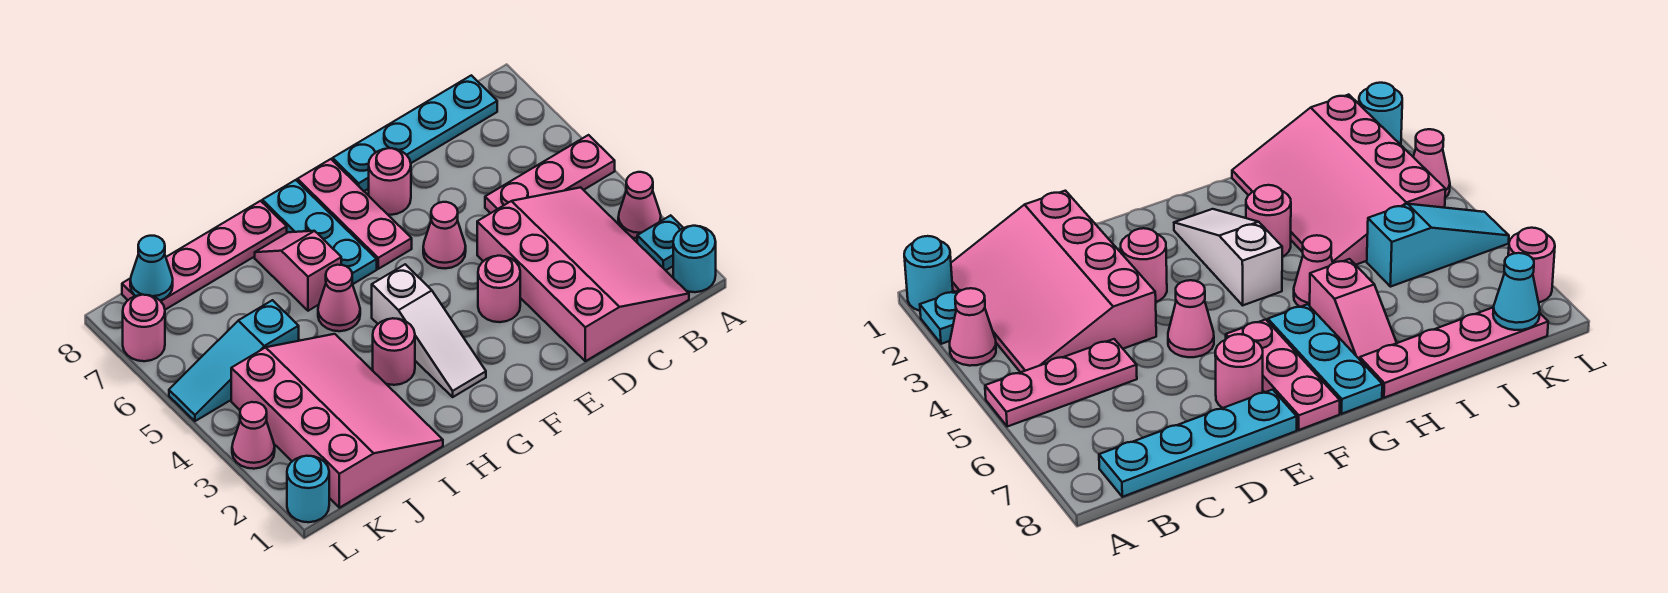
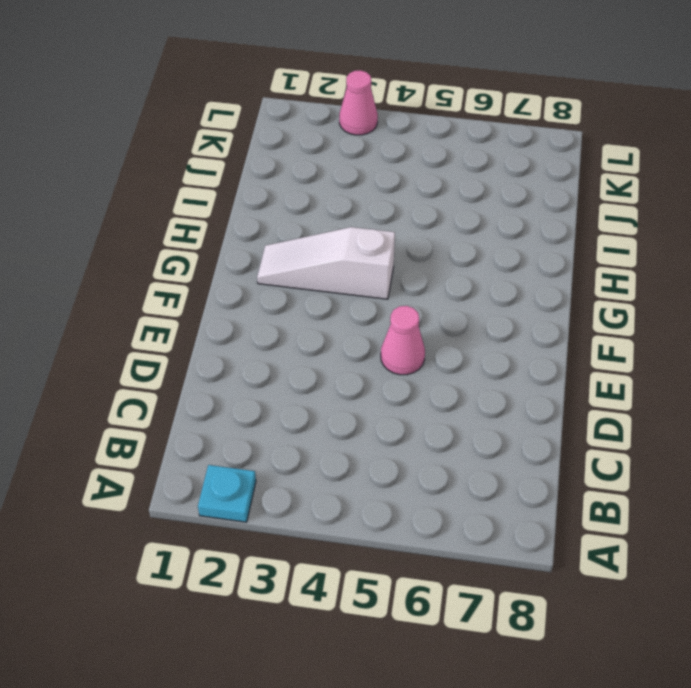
none -> cyan round brick A1 level 1
none -> pink cone A3 level 1
none -> pink plate A5:C5 level 1

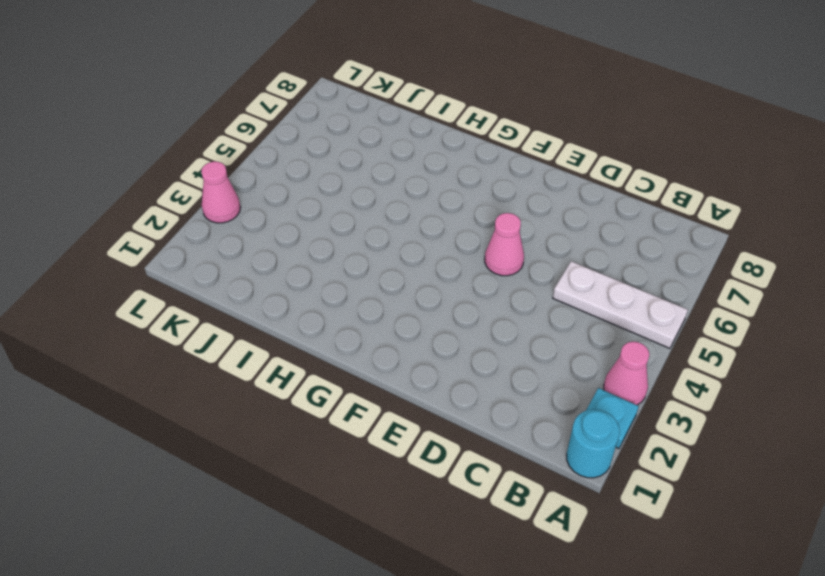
white plate A5:C5 level 1 -> pink plate A5:C5 level 1
none -> pink slope B1:D4 level 1 top D
none -> cyan plate B8:E8 level 1
none -> pink round brick E3 level 1

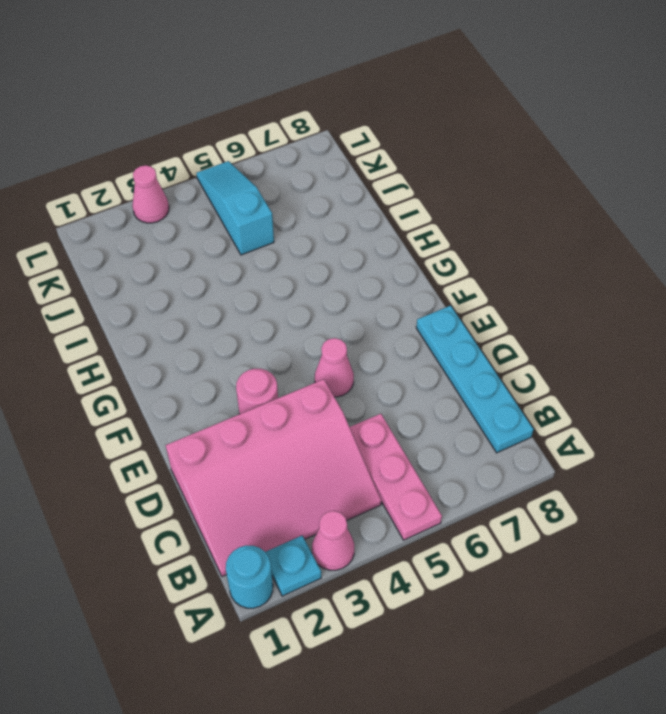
none -> pink round brick E7 level 1
none -> pink plate F6:F8 level 1
none -> white slope G2:G4 level 1 top 4

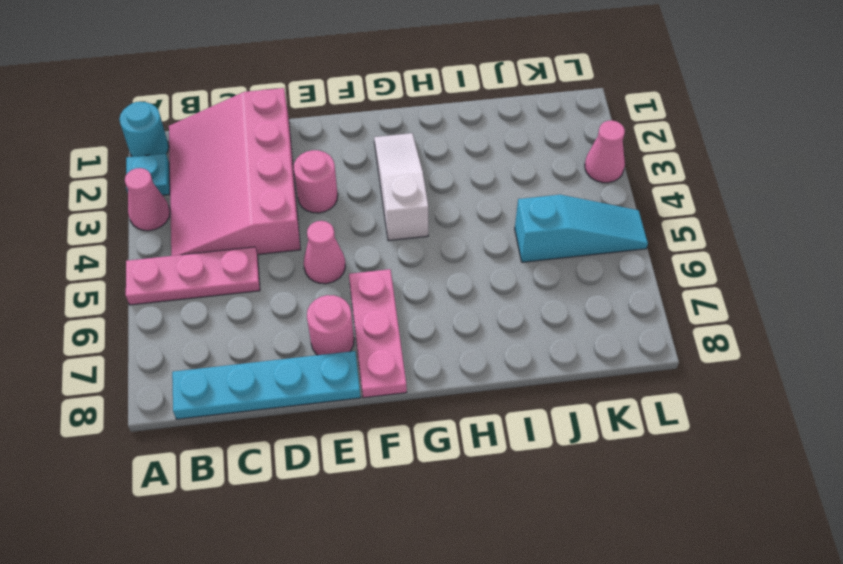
none -> cyan plate G6:G8 level 1
none -> pink round brick H3 level 1
none -> pink cone H5 level 1

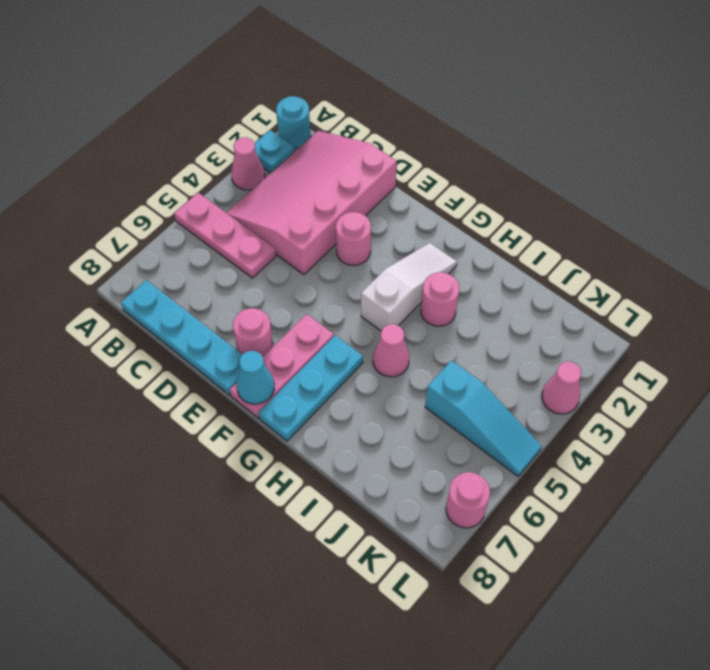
cyan cone F8 level 2 -> cyan cone K8 level 2
none -> pink cone E5 level 1
none -> pink slope H6:H7 level 1 top 6
none -> pink plate H8:K8 level 1

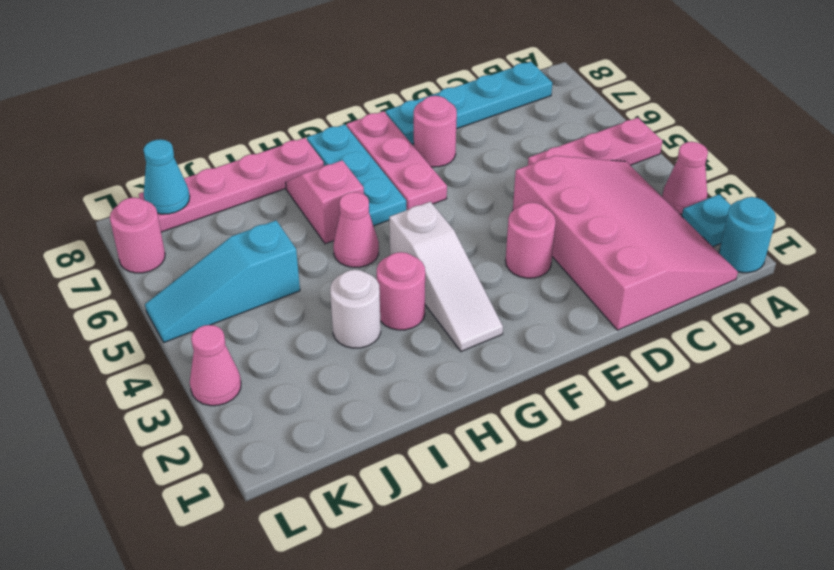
white round brick I3 level 1 -> pink slope I1:K4 level 1 top K
none -> pink cone E5 level 1
none -> cyan round brick L1 level 1

